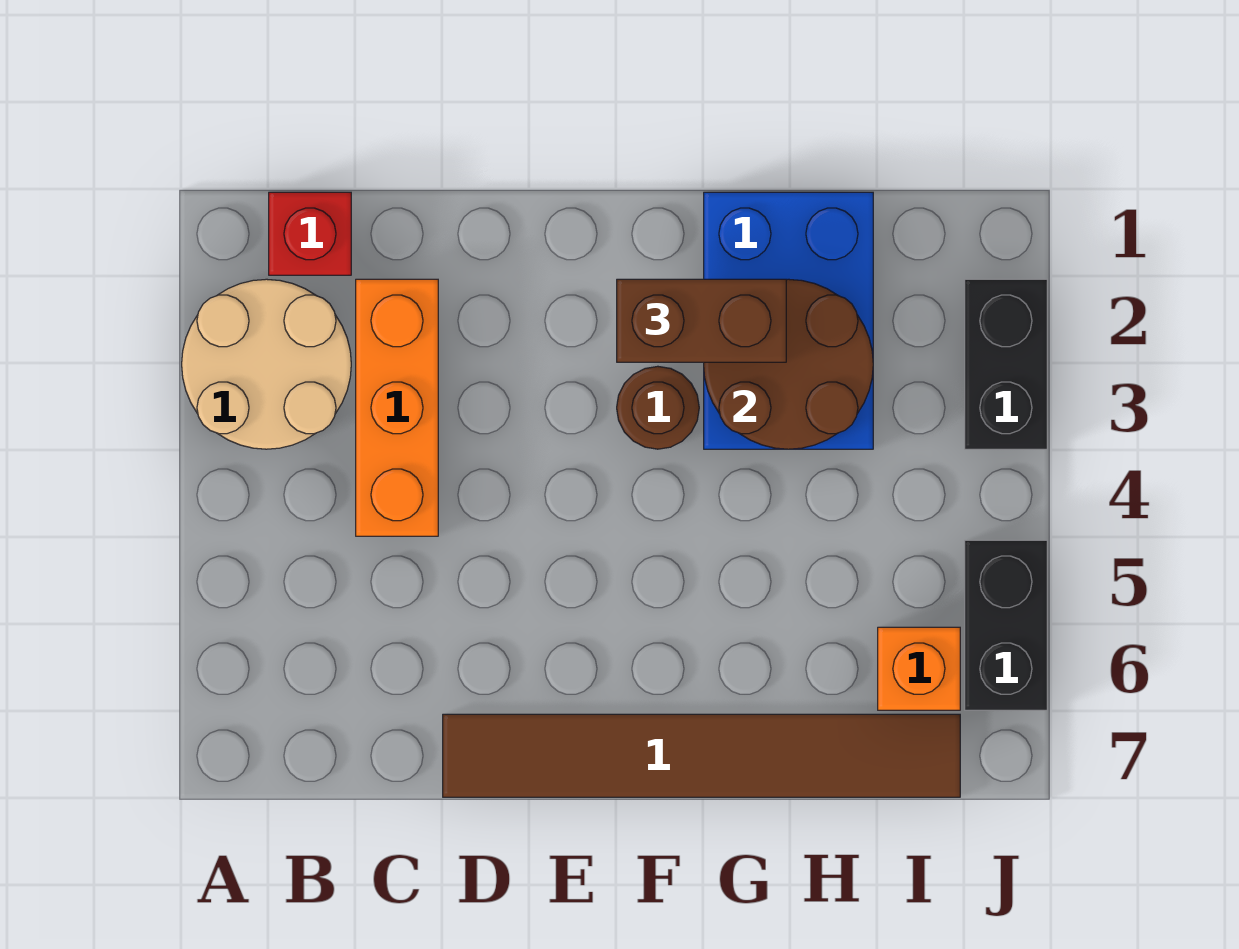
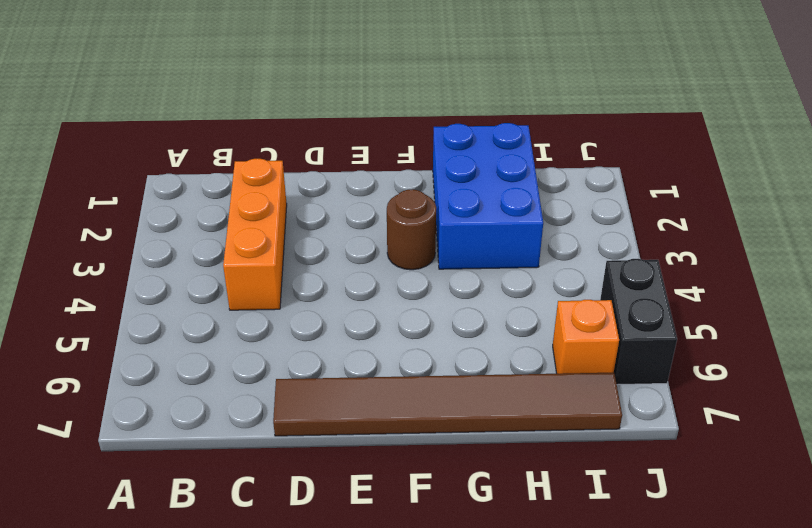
none -> tan round brick A2:B3 level 1
none -> red brick B1 level 1

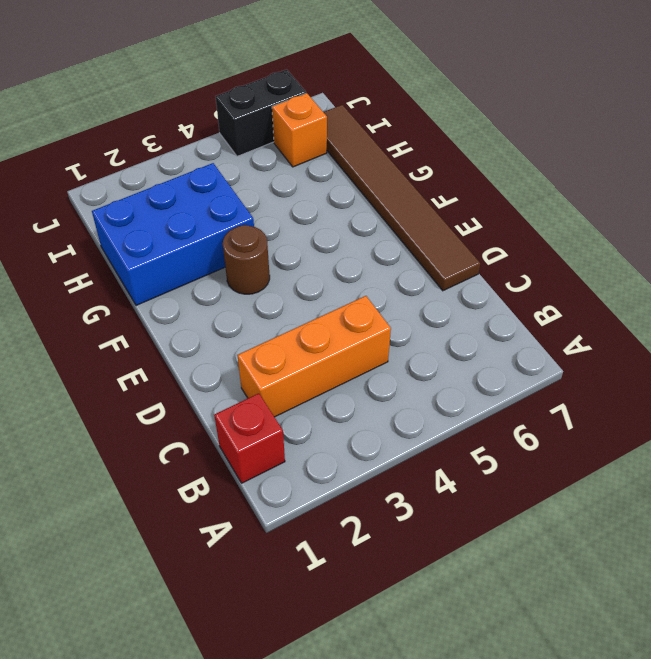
none -> tan round brick A2:B3 level 1
none -> black brick J2:J3 level 1

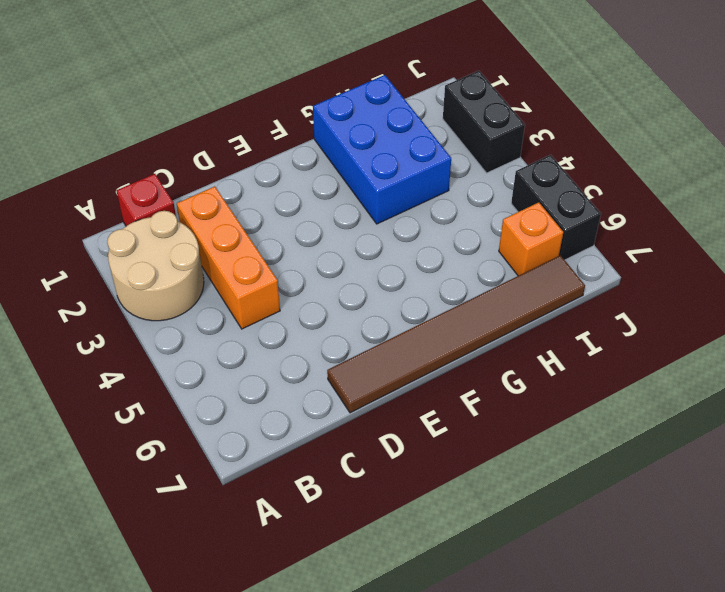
none -> brown round brick F3 level 1
none -> brown round brick G2:H3 level 2

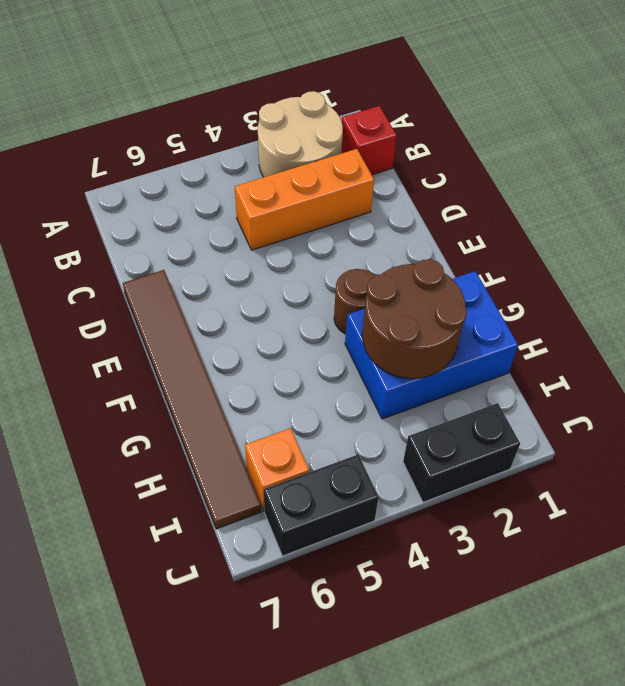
none -> brown brick F2:G2 level 3

